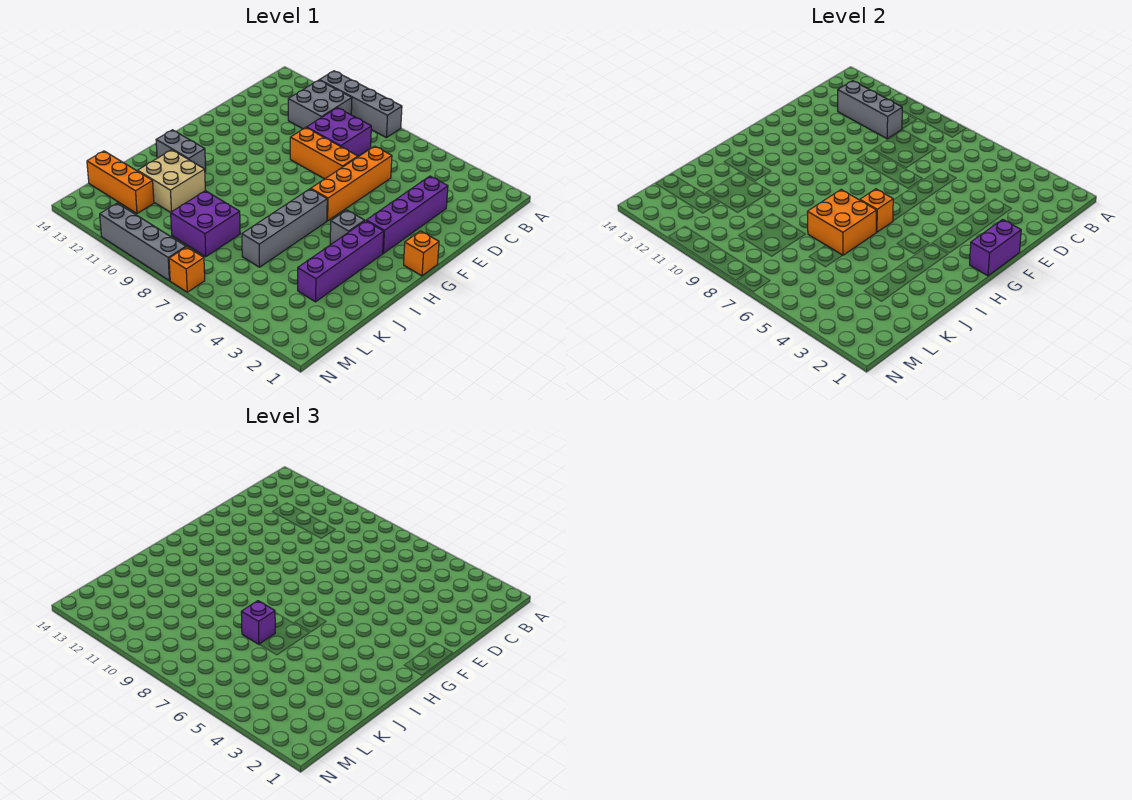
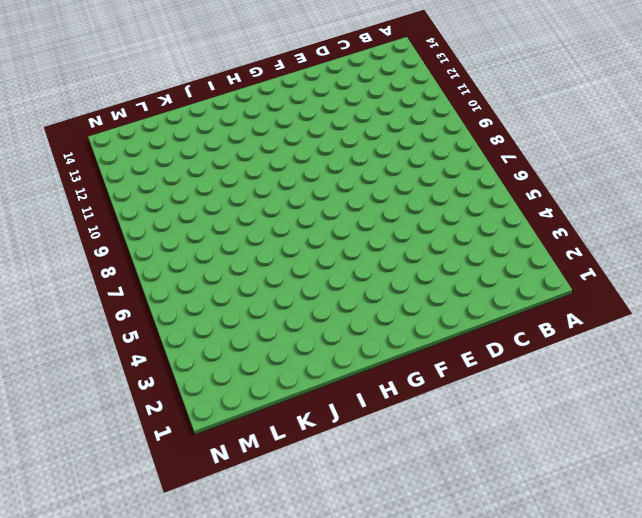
none -> grey brick A8:A11 level 1
none -> grey brick B10:C11 level 1
none -> purple brick C8:D9 level 1

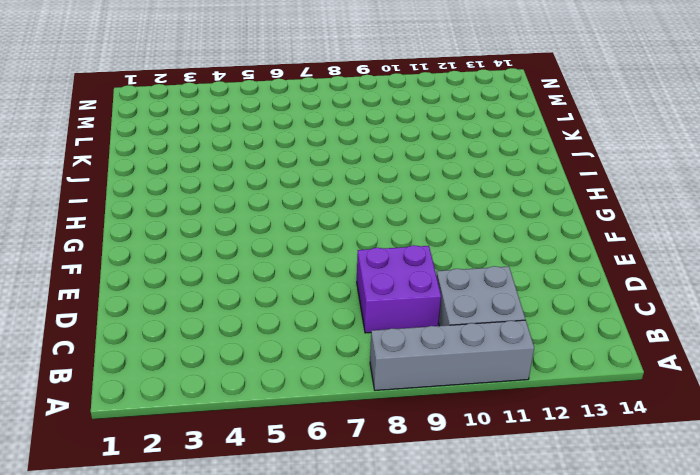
none -> purple brick D3:G3 level 1
none -> orange brick D6:G6 level 1
none -> orange brick E7:E9 level 1

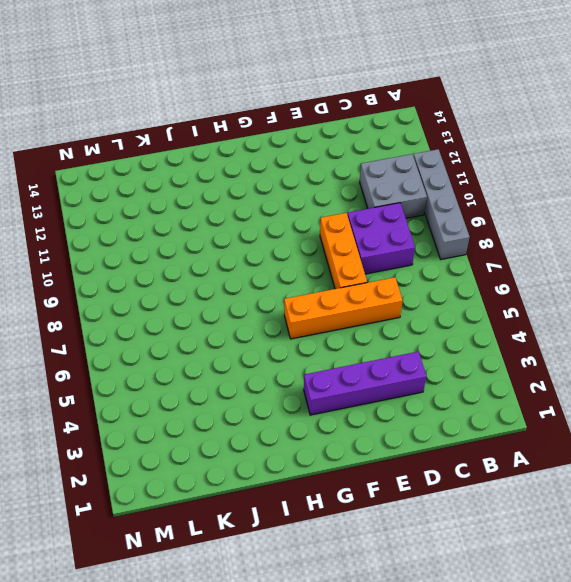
none -> orange brick G1 level 1
none -> purple brick H3:K3 level 1
none -> grey brick H4 level 1

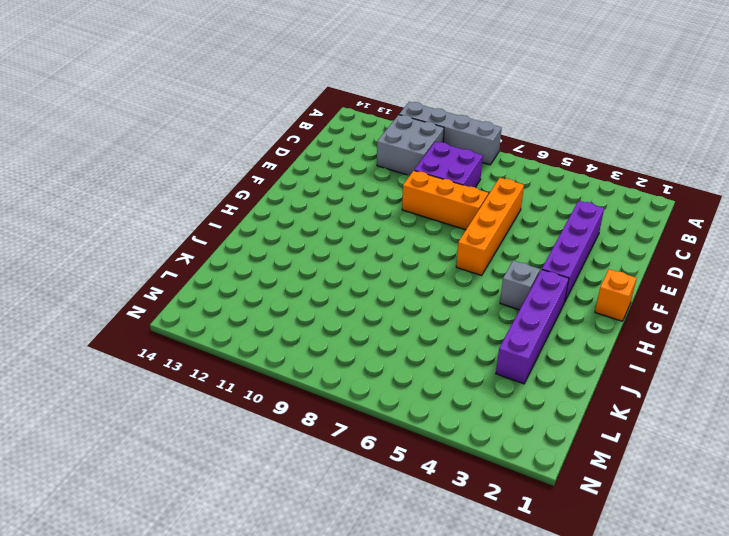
none -> grey brick H6:K6 level 1
none -> grey brick I12:I13 level 1
none -> tan brick J11:K12 level 1

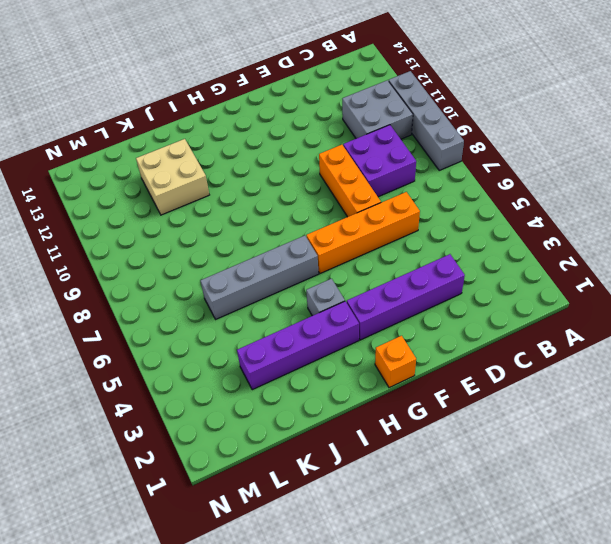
none -> grey brick I12:I13 level 1
none -> purple brick K8:L9 level 1
none -> orange brick L12:L14 level 1

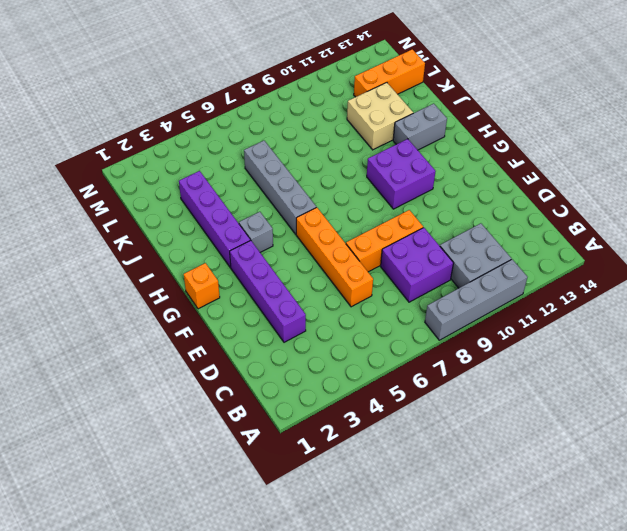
purple brick G10:H11 level 1 -> purple brick K8:L9 level 1
none -> orange brick N7 level 1
none -> grey brick N8:N11 level 1
none -> grey brick C10:C12 level 2

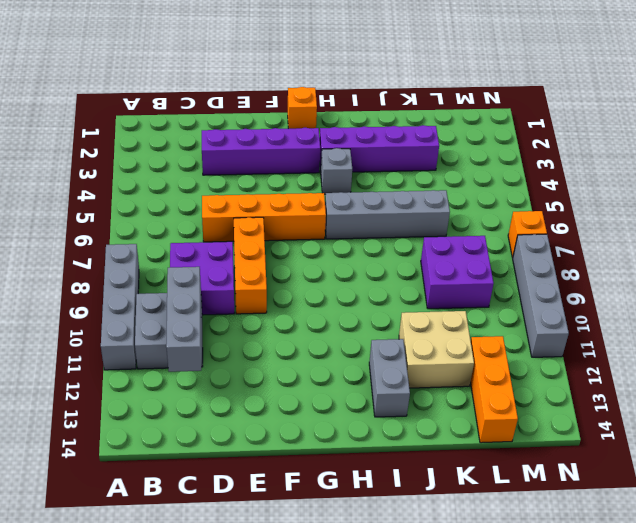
none -> purple brick F1:G1 level 2
none -> orange brick H6 level 2
none -> orange brick I6:J7 level 2

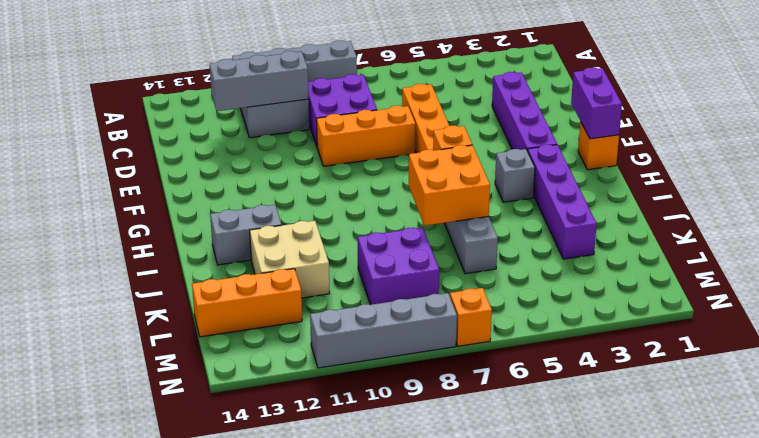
none -> purple brick J7 level 3

